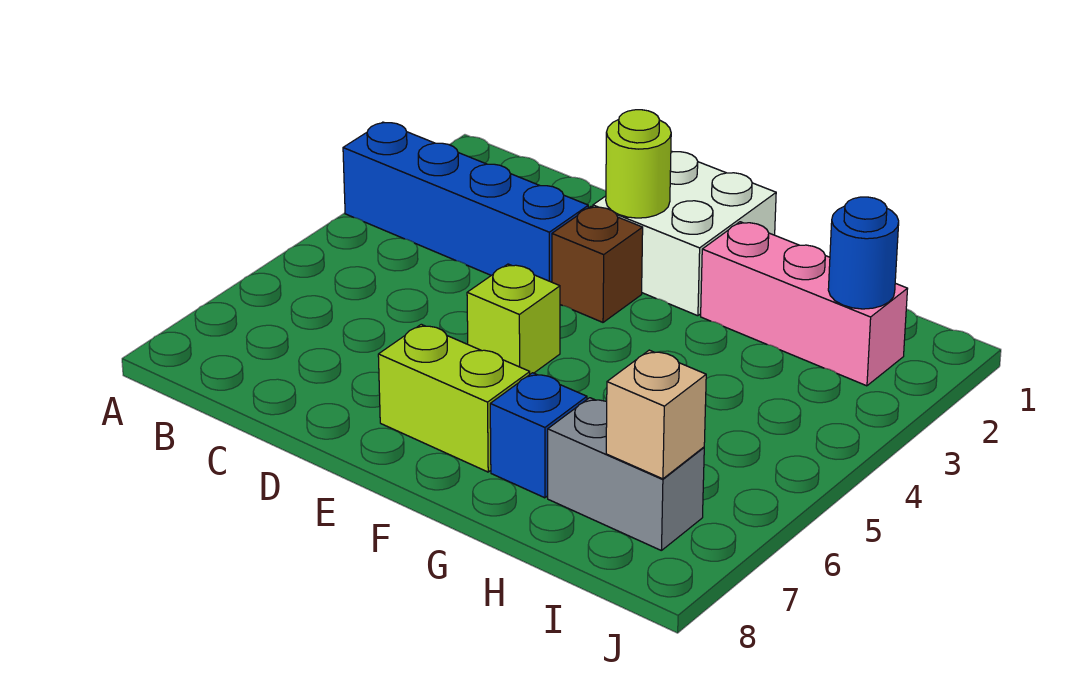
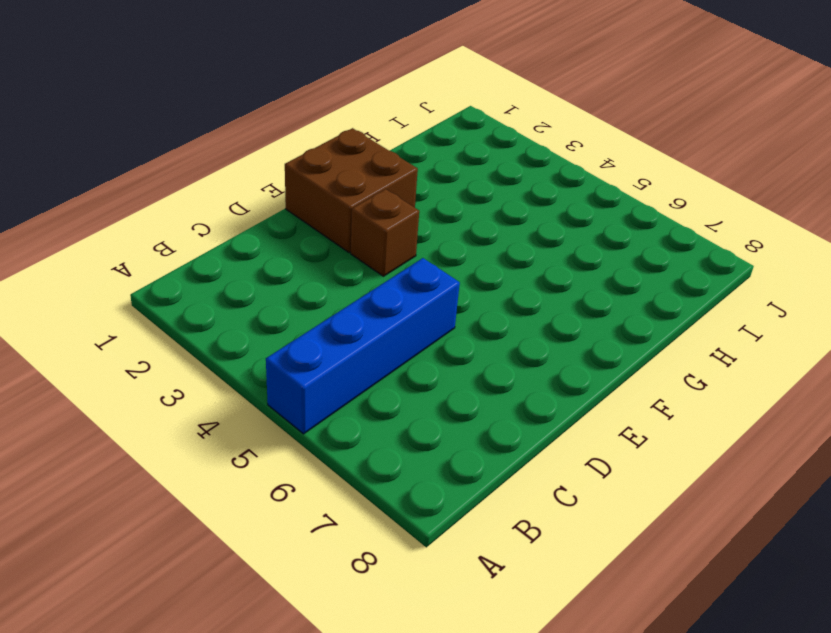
blue brick A5:D5 level 1 -> blue brick A3:D3 level 1
brown brick E1:F2 level 1 -> white brick E1:F2 level 1
none -> lime brick E5 level 1
none -> lime brick E7:F7 level 1

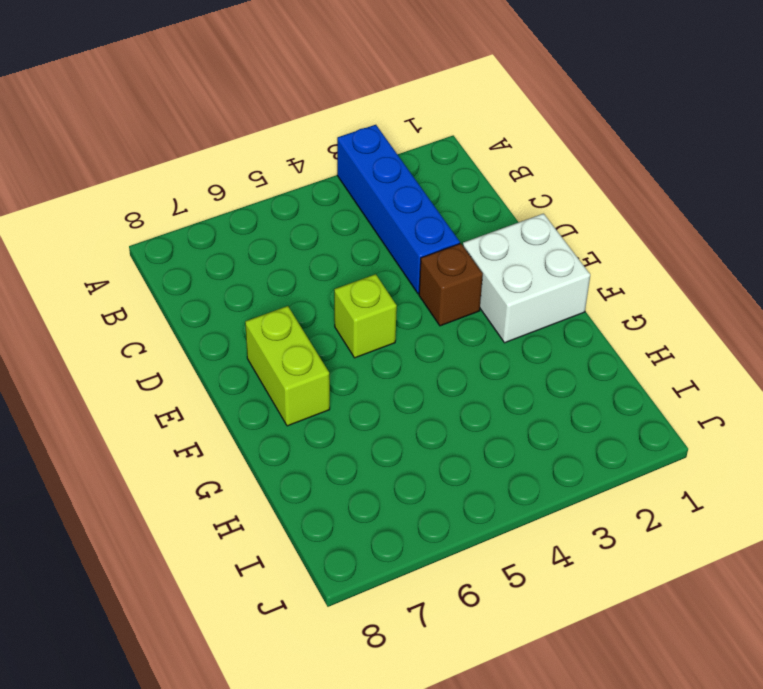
none -> pink brick G2:I2 level 1
none -> blue brick G7 level 1

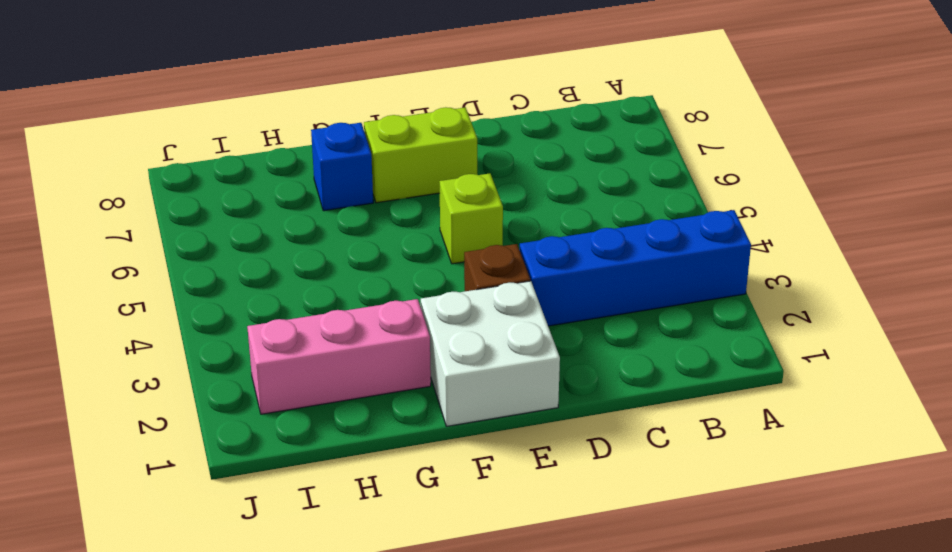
none -> grey brick H7:I7 level 1
none -> lime round brick E2 level 2

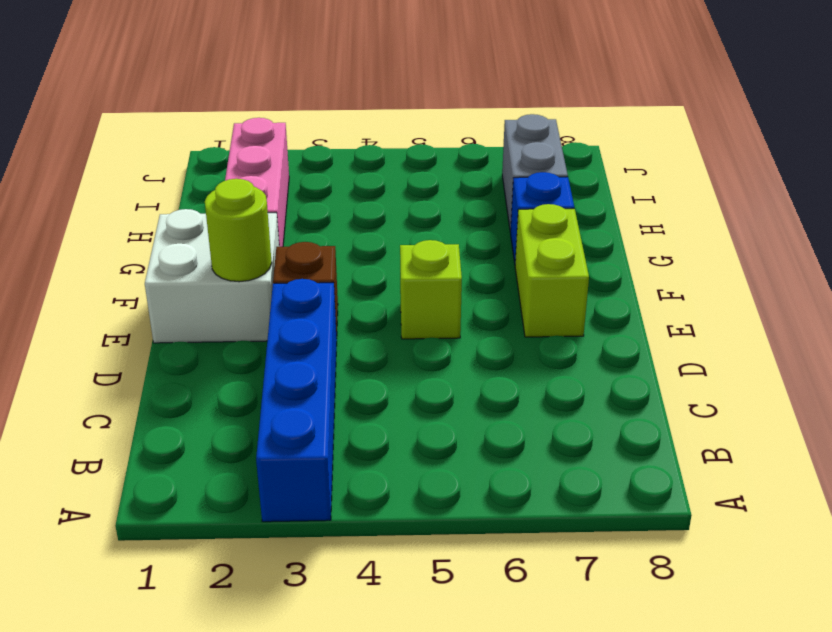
none -> blue round brick I2 level 2
none -> tan brick I7 level 2

